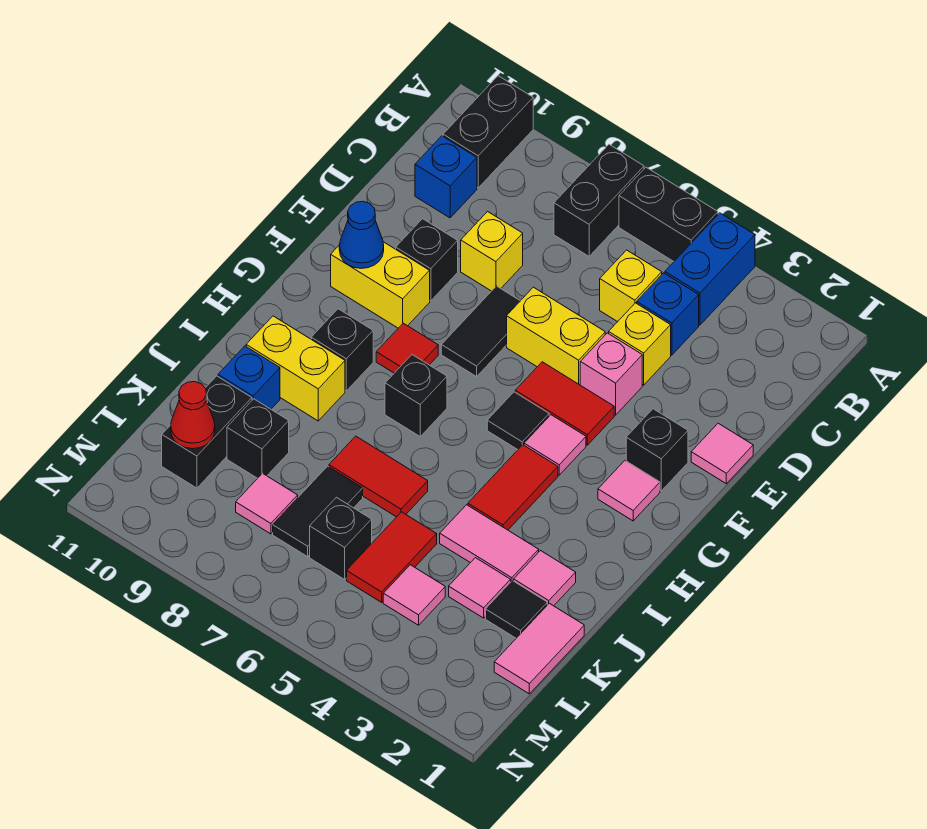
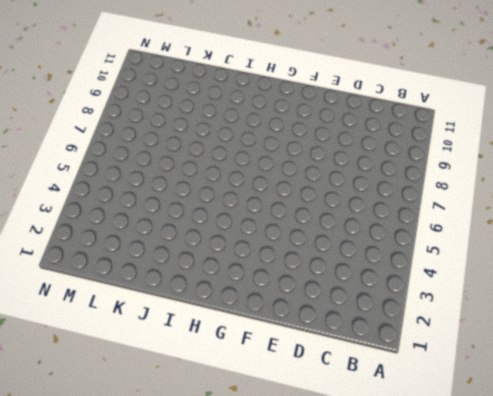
none -> blue brick A4:B4 level 1
none -> black brick A5:A6 level 1
none -> black brick A7:B7 level 1
none -> black brick A10:B10 level 1

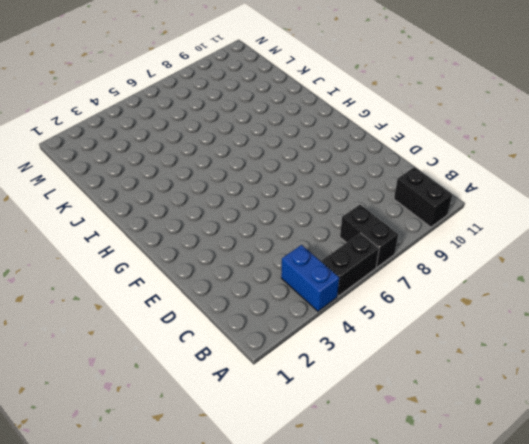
none -> blue brick C4 level 1
none -> yellow brick C5 level 1
none -> blue brick C10 level 1
none -> yellow brick D4 level 1

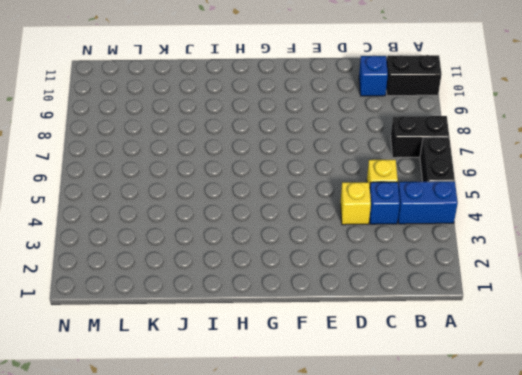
none -> yellow brick D8 level 1
none -> pink tile E1 level 1
none -> pink brick E4 level 1
none -> yellow brick E5:E6 level 1

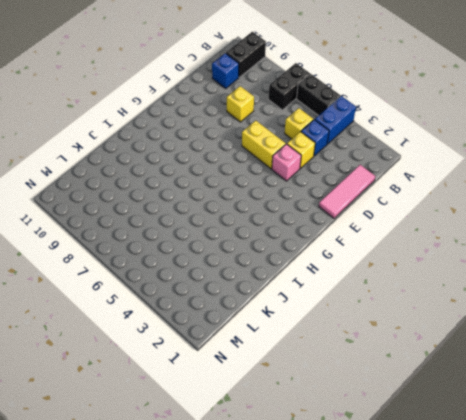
pink tile C1:E1 level 1 -> pink tile E1 level 1
none -> black tile E7:F7 level 1
none -> black brick E9 level 1
none -> black brick F2 level 1
none -> red tile F4:F5 level 1

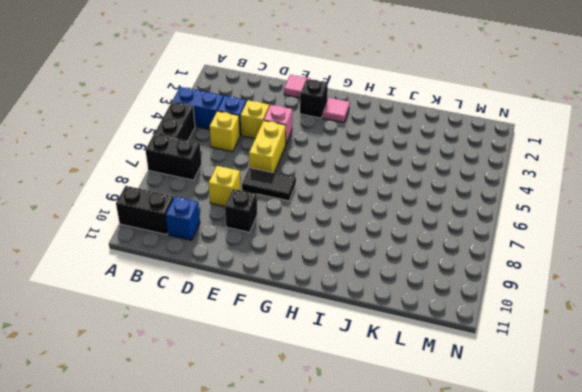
none -> red tile F4:F5 level 1
none -> yellow brick F9:F10 level 1
none -> pink tile G4 level 1
none -> black tile G5 level 1

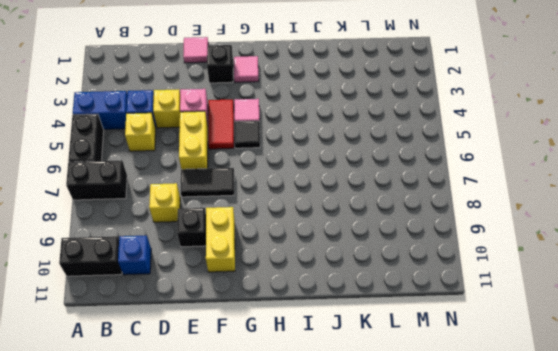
none -> red tile G8 level 1
none -> red tile H4:I4 level 1
none -> black brick H7 level 1
none -> black brick H9 level 1

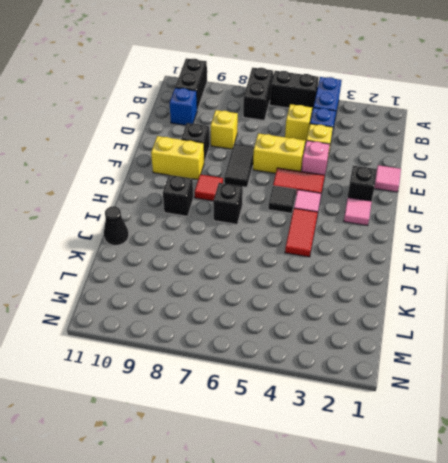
black cone J11 level 1 -> none
none -> yellow brick I9:I10 level 1
none -> pink tile J2 level 1
none -> pink tile J3:J4 level 1
none -> red tile J6:J7 level 1

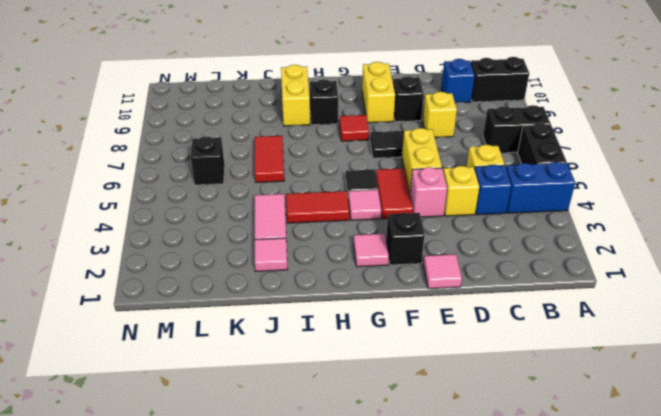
none -> black brick H7 level 1
none -> blue brick J10 level 1
none -> pink tile K1:L1 level 1
none -> black tile K2 level 1

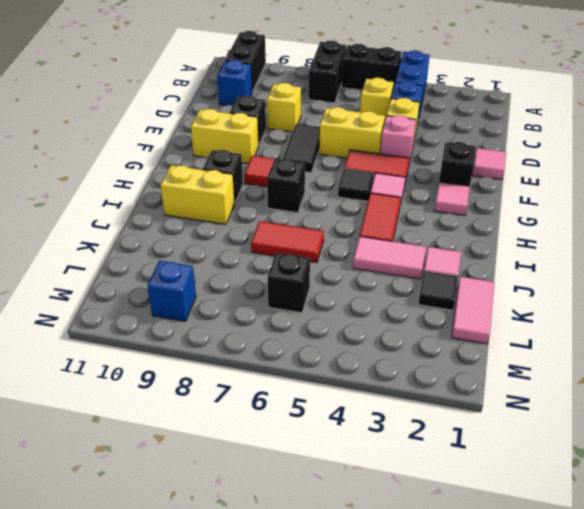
blue brick M9 level 1 -> blue brick J10 level 1
none -> pink tile K3 level 1
none -> red tile K5:L5 level 1
none -> black tile K7:L7 level 1
none -> black brick K9 level 1

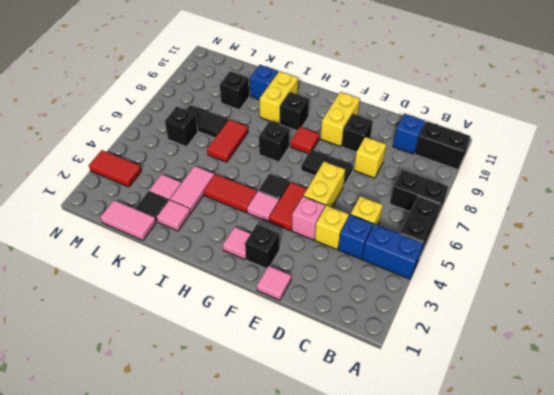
red tile M3:N3 level 1 -> red tile K5:L5 level 1
none -> black brick K10:L10 level 1
none -> pink tile L4 level 1
none -> pink tile L8 level 1
none -> blue cone F10 level 2

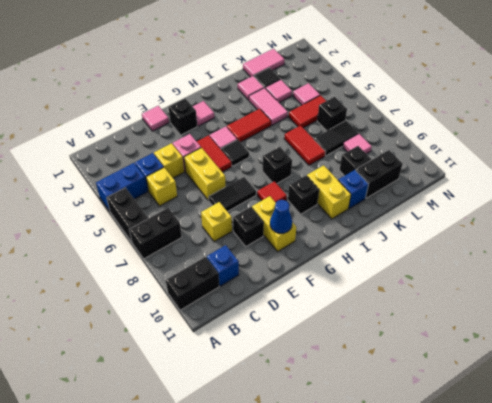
none -> red cone L10 level 2

